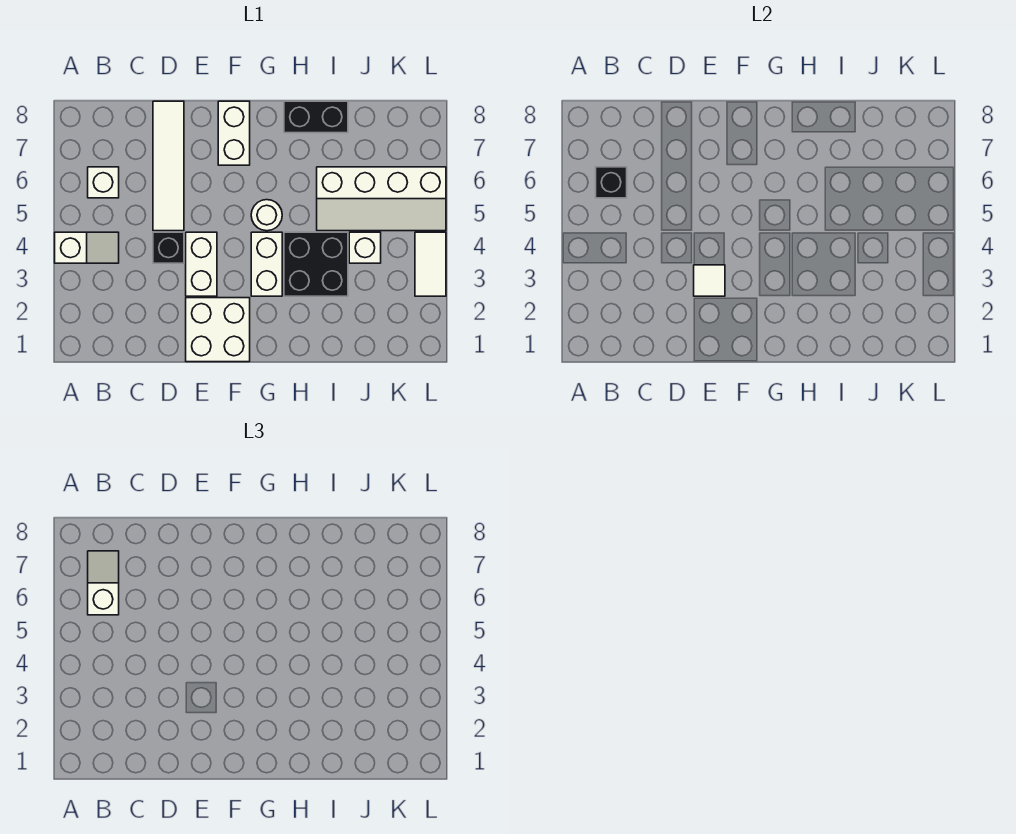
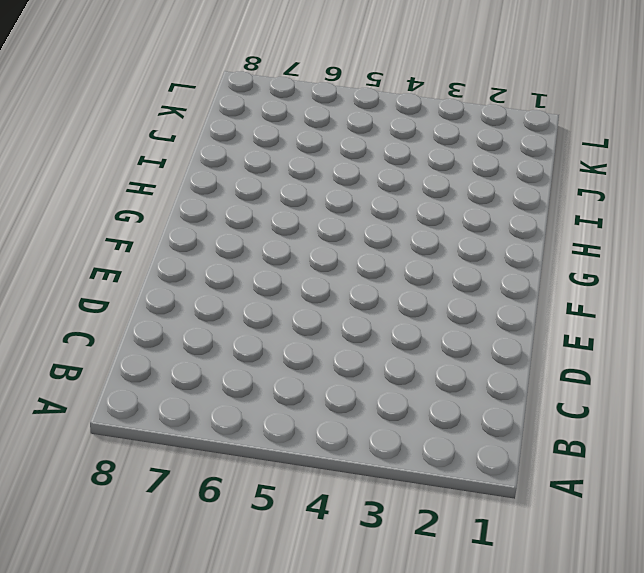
none -> white slope A4:B4 level 1 top A
none -> white brick B6 level 1
none -> black brick D4 level 1

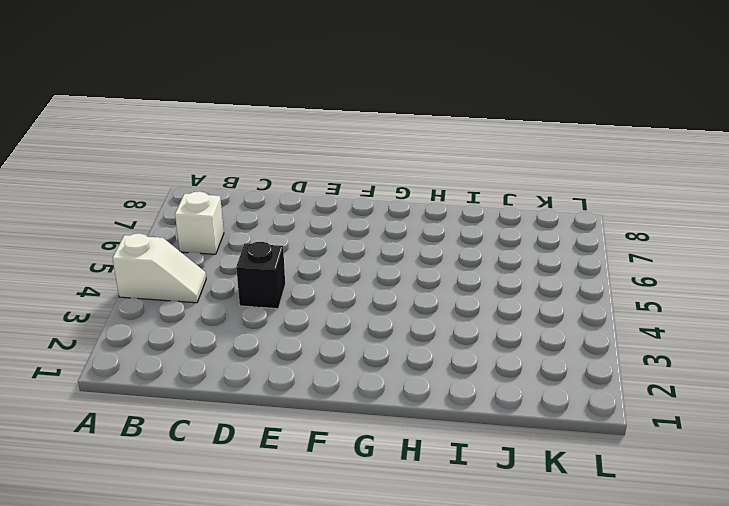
none -> white tile D5:D8 level 1
none -> white brick E1:F2 level 1
none -> white brick E3:E4 level 1

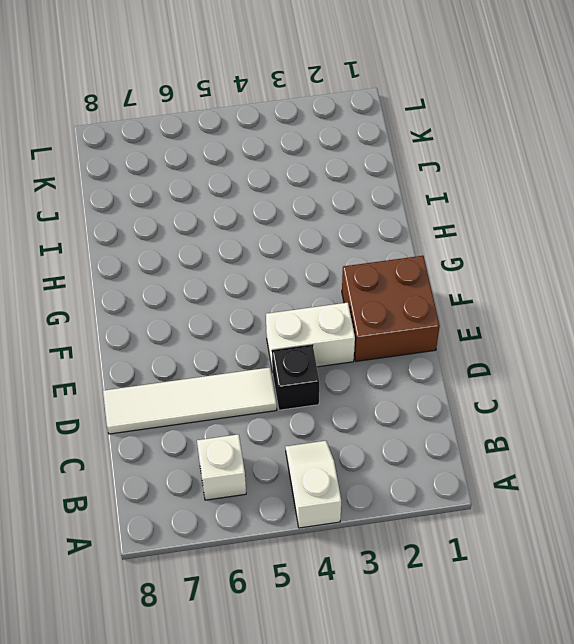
brown brick E1:F2 level 1 -> white brick E1:F2 level 1
none -> white brick F7:F8 level 1
none -> white brick G3:G4 level 1
none -> white round brick G5 level 1

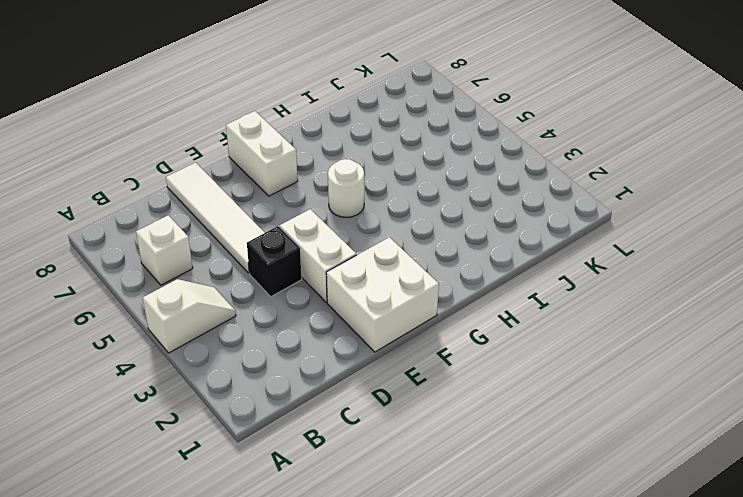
none -> white brick G3:G4 level 1
none -> black brick H3:I4 level 1
none -> black brick H8:I8 level 1

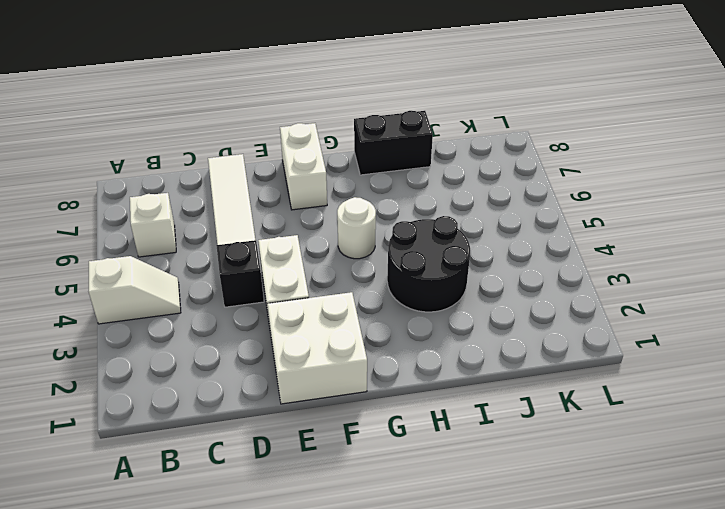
black round brick H3:I4 level 1 -> black brick H3:I4 level 1
none -> white brick G3:G4 level 1
none -> white slope I5:L6 level 1 top 6
none -> white brick J4 level 1

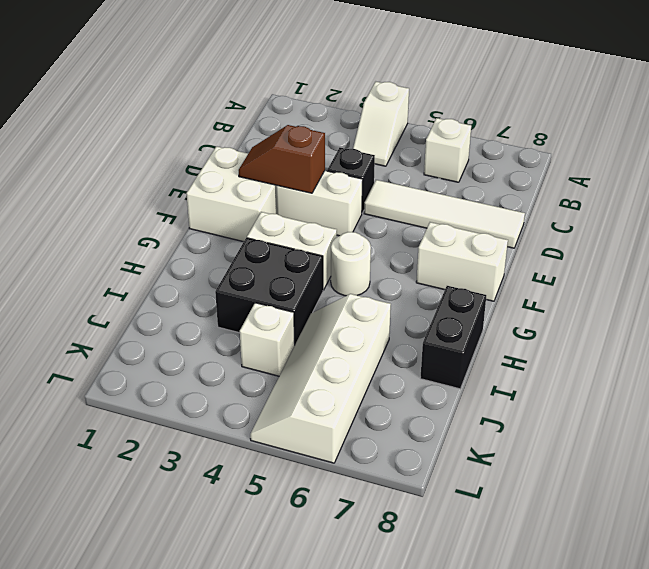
brown slope E2:E3 level 2 top 3 -> white tile E3 level 2
none -> white tile L3:L4 level 1
none -> black brick B6 level 2
none -> white slope B6:B7 level 3 top 6

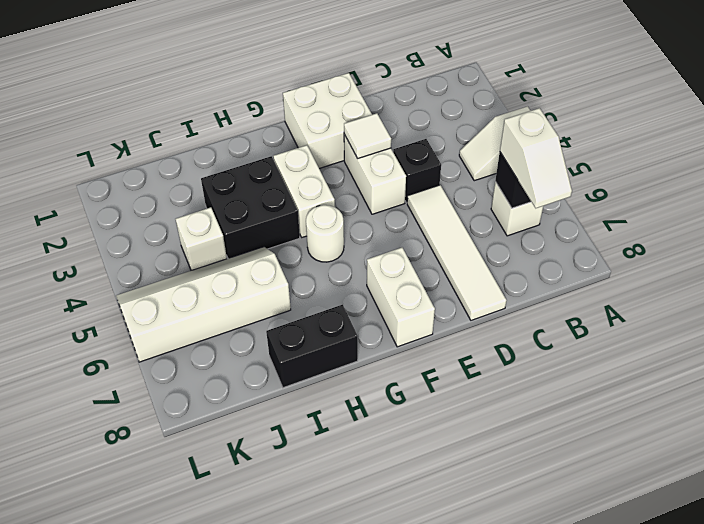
none -> white tile L3:L4 level 1

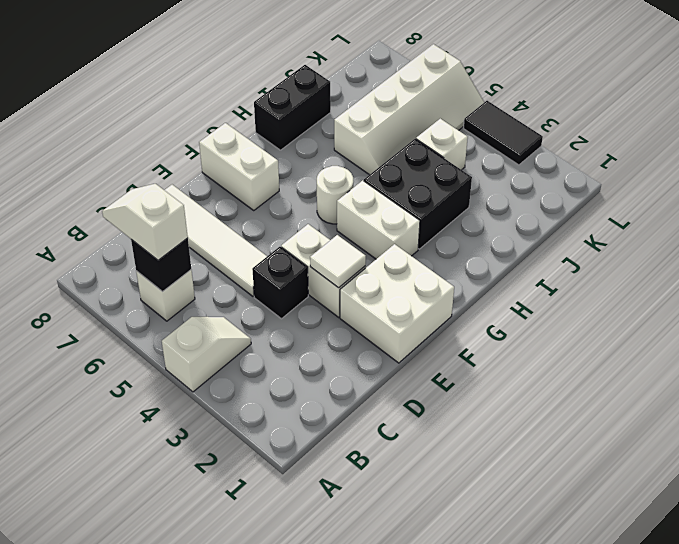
black tile L3:L4 level 1 -> white tile L3:L4 level 1

